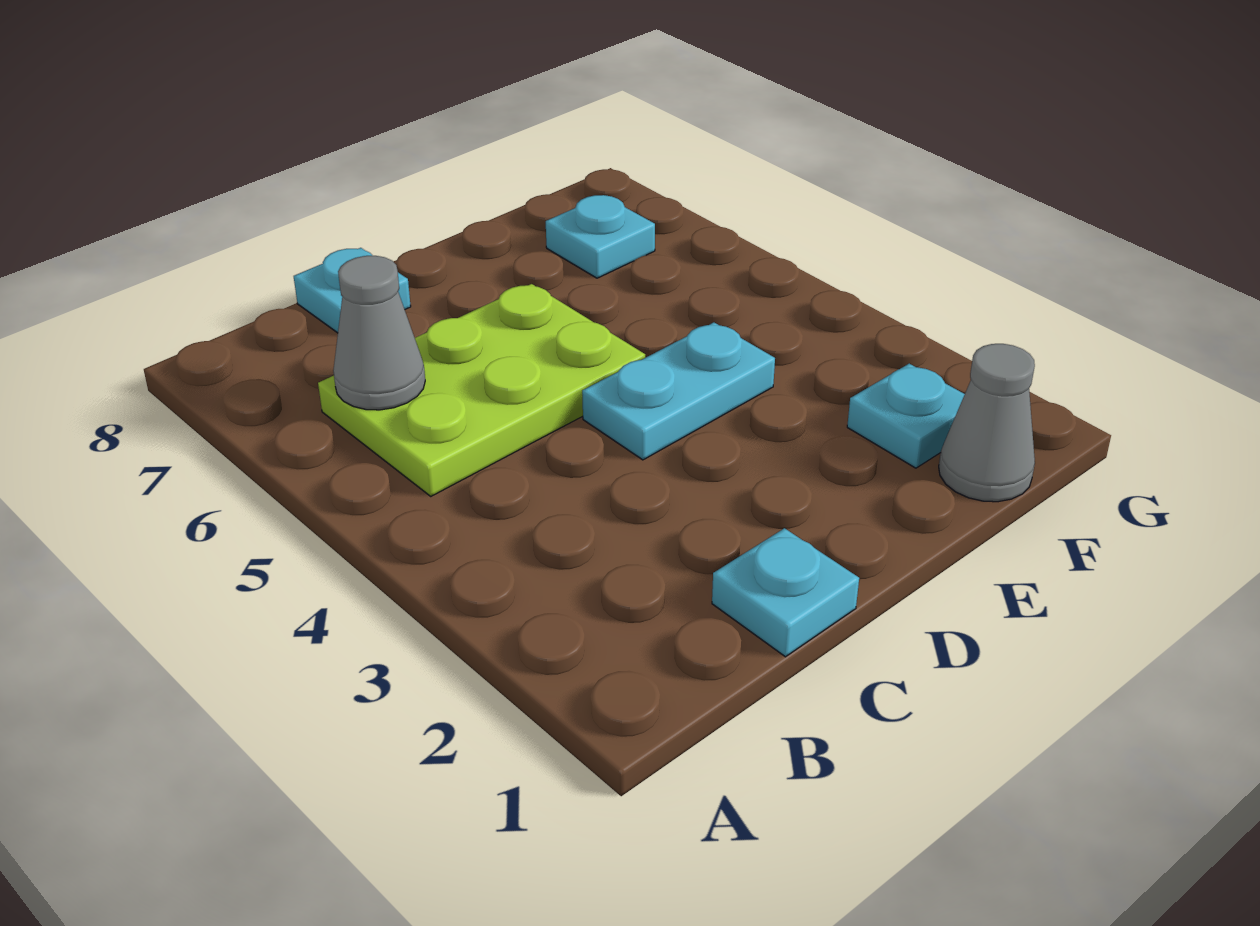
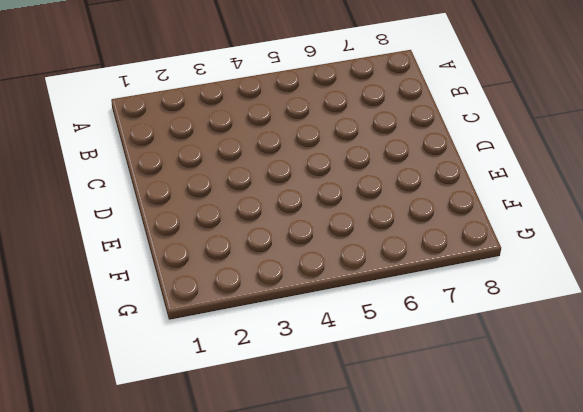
none -> lime plate B5:D6 level 1
none -> cyan plate C1 level 1

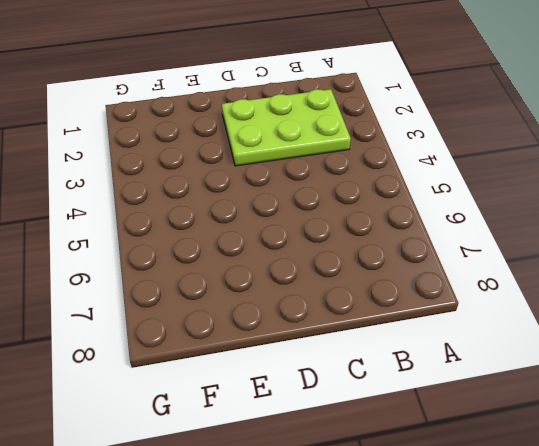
lime plate B2:D3 level 1 -> lime plate B5:D6 level 1
none -> cyan plate C1 level 1
none -> cyan plate C8 level 1

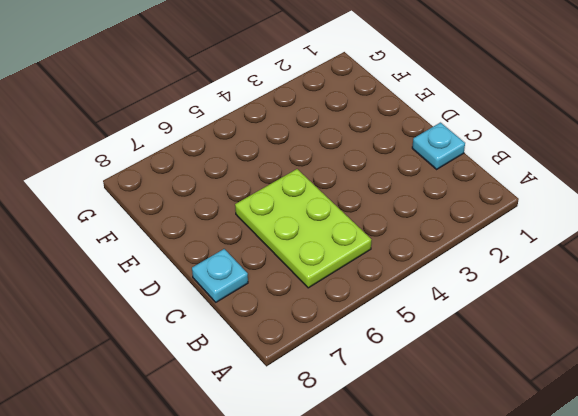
none -> cyan plate D4:E4 level 1
none -> grey cone F1 level 1

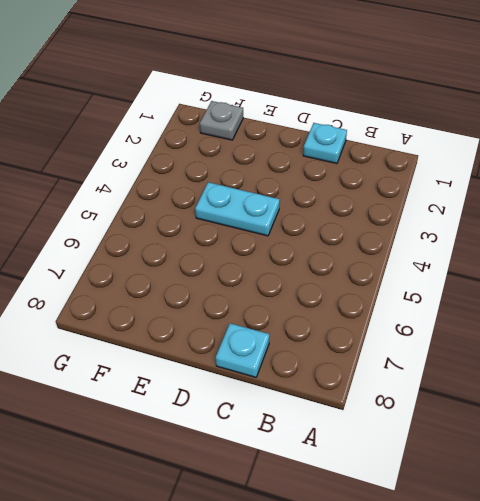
grey plate F1 level 1 -> grey cone F1 level 1
none -> lime plate B5:D6 level 1
none -> cyan plate F2 level 1

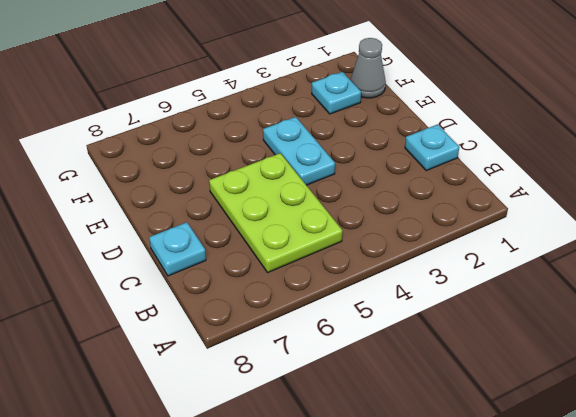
none -> cyan plate F7 level 1
none -> grey cone B6 level 2

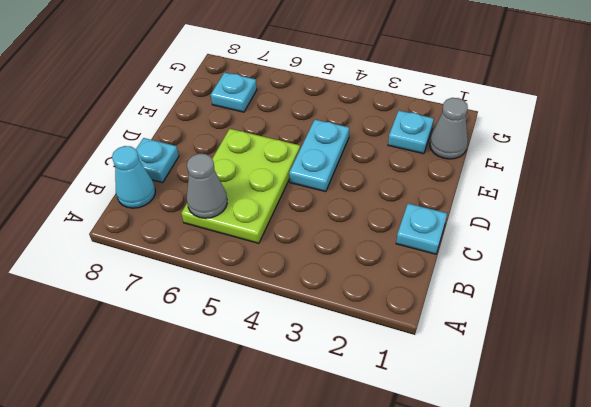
cyan cone B8 level 1 -> none

